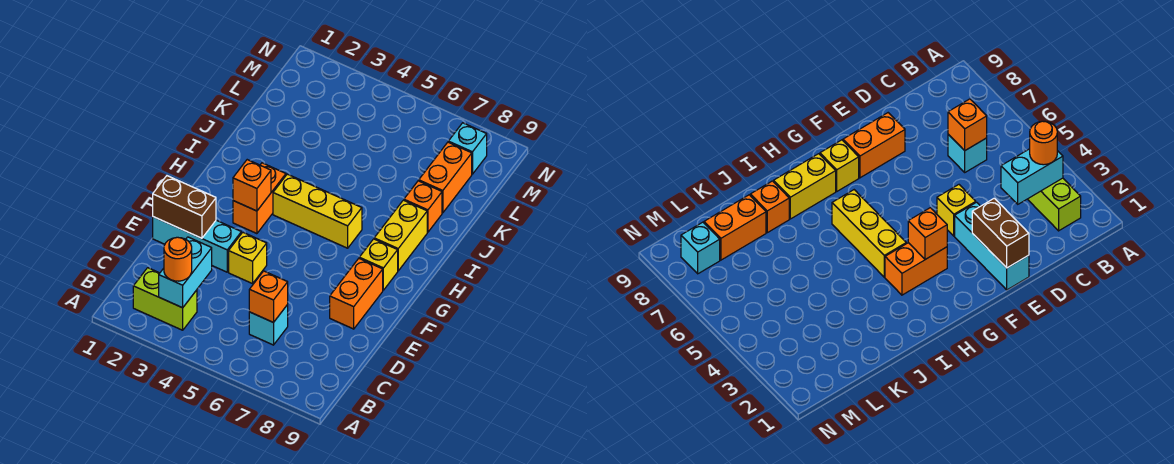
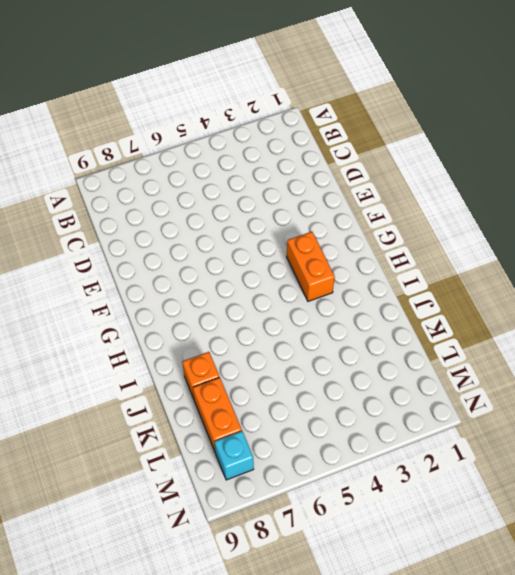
none -> lime brick B2:B3 level 1
none -> cyan brick C6 level 1
none -> cyan brick E1:E3 level 1

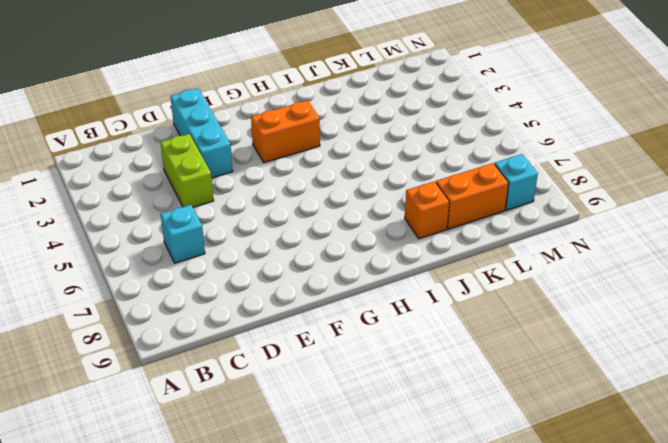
lime brick D3:D4 level 1 -> lime brick B2:B3 level 1
none -> yellow brick E4 level 1
none -> orange brick E8:F8 level 1
none -> yellow brick G8 level 1

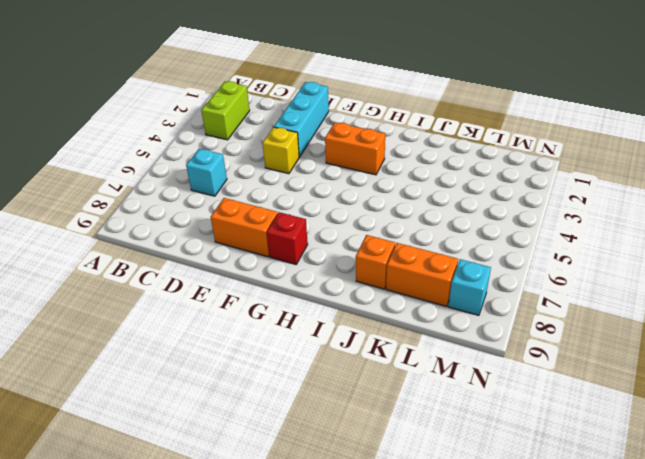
red brick G8 level 1 -> yellow brick G8 level 1
none -> yellow brick H4:H6 level 1
none -> yellow brick H8:I8 level 1
none -> cyan brick B3:C3 level 2

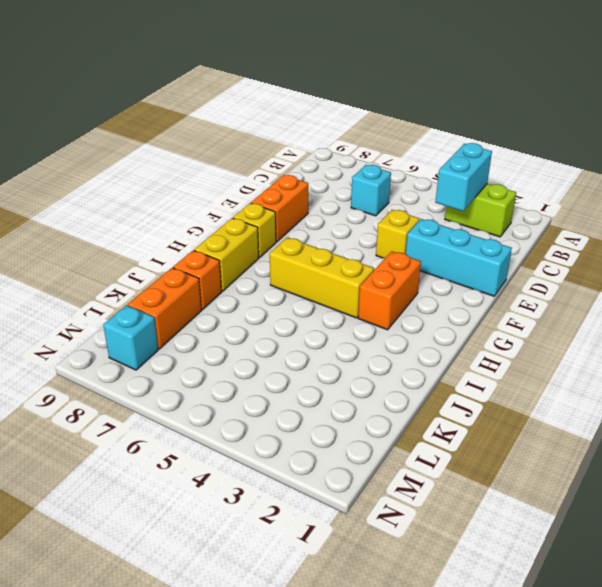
none -> orange brick C6 level 2
none -> brown brick E1:E2 level 2
none -> orange brick G3 level 2

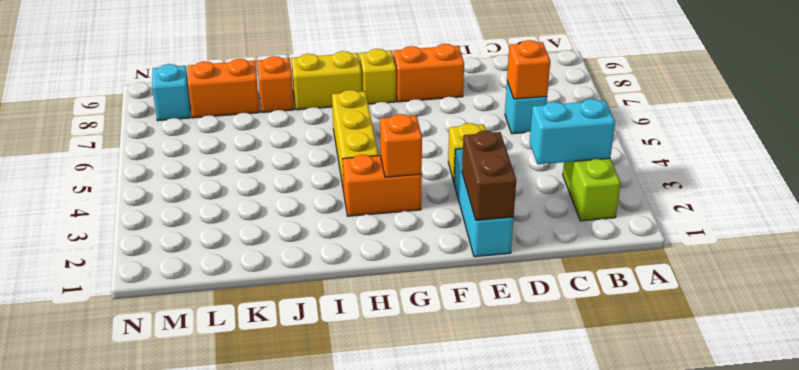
none -> orange round brick B3 level 3

